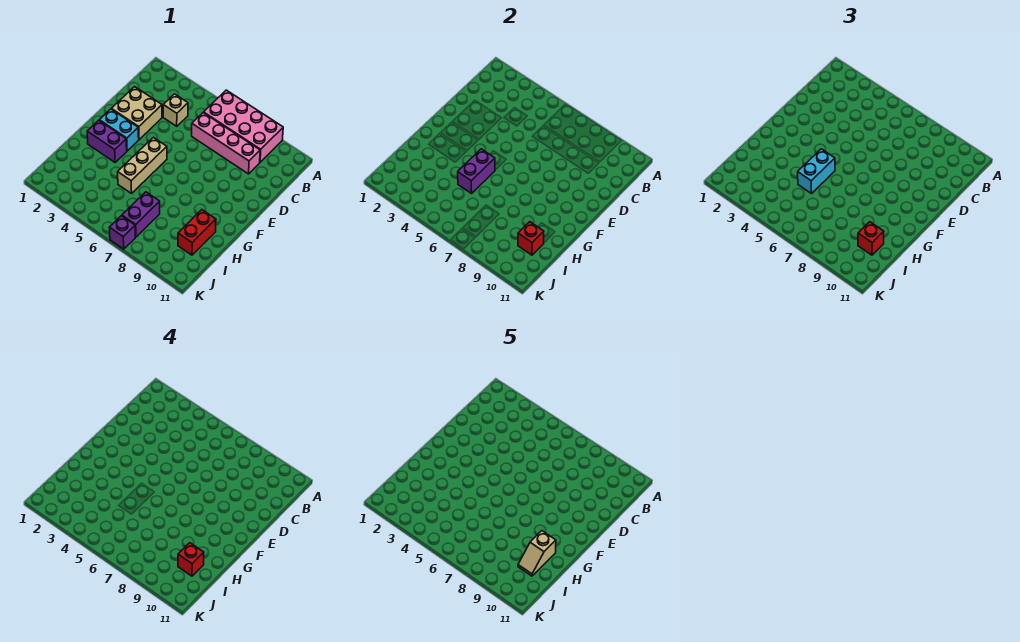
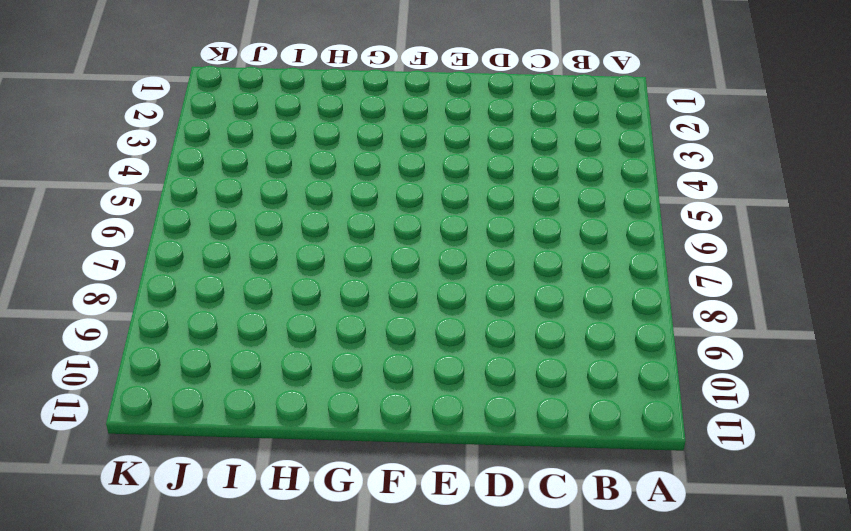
none -> pink brick A6:B9 level 1
none -> tan brick C4 level 1
none -> pink brick C6:C9 level 1

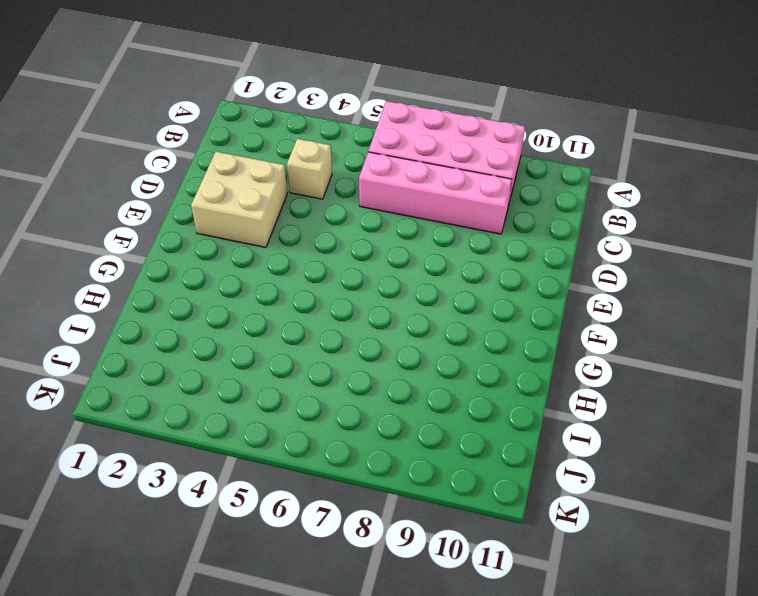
none -> cyan brick F2:F3 level 1
none -> tan brick F5:H5 level 1
none -> purple brick G2:G3 level 1

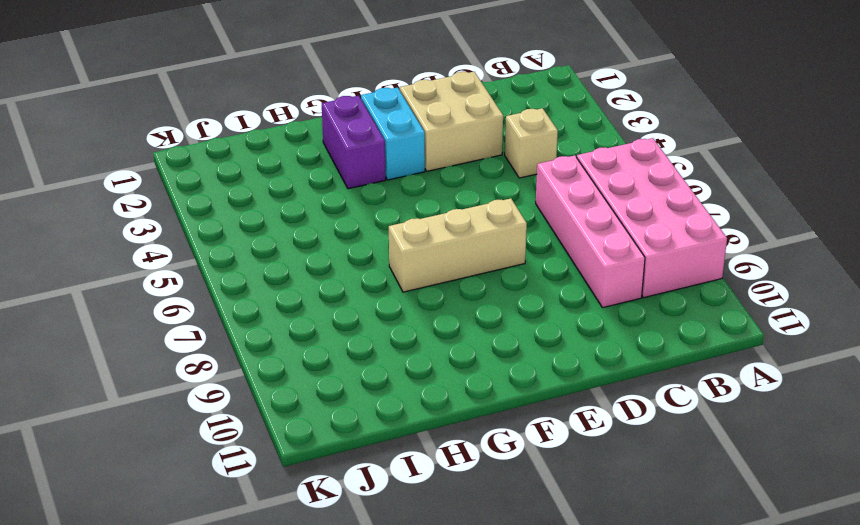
tan brick E7:G7 level 1 -> tan brick F5:H5 level 1
none -> red brick H10:I10 level 1
none -> purple brick I7:J7 level 1
none -> purple brick K7 level 1

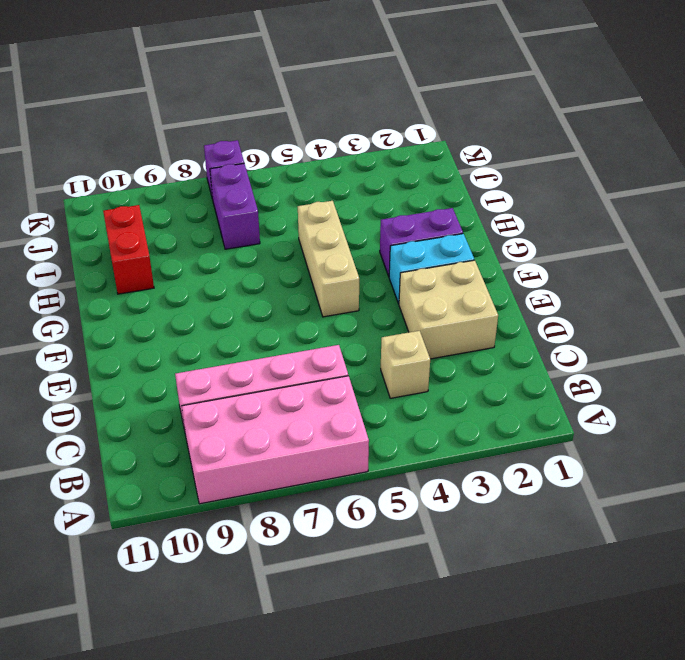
none -> purple brick G5:H5 level 2
none -> red brick I10 level 2
none -> cyan brick G5:H5 level 3

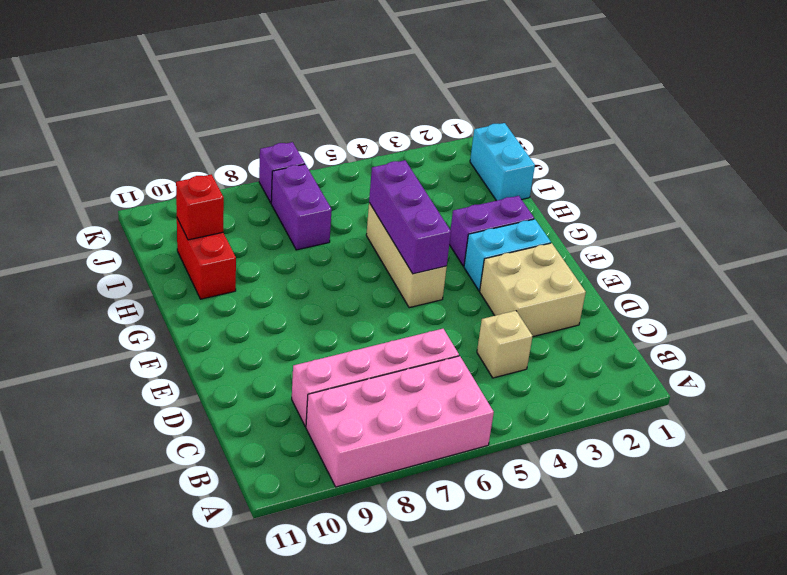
purple brick F5:H5 level 2 -> purple brick G5:H5 level 2
cyan brick I1:J1 level 1 -> cyan brick G5:H5 level 3
none -> red brick I10 level 3
none -> red brick I10 level 4
none -> tan slope H10:I10 level 5 top H

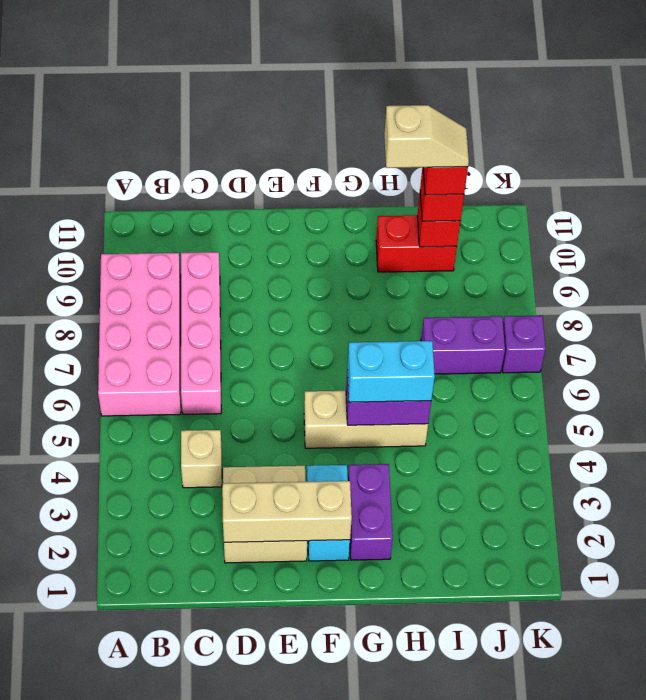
tan brick D2:F2 level 2 -> none

